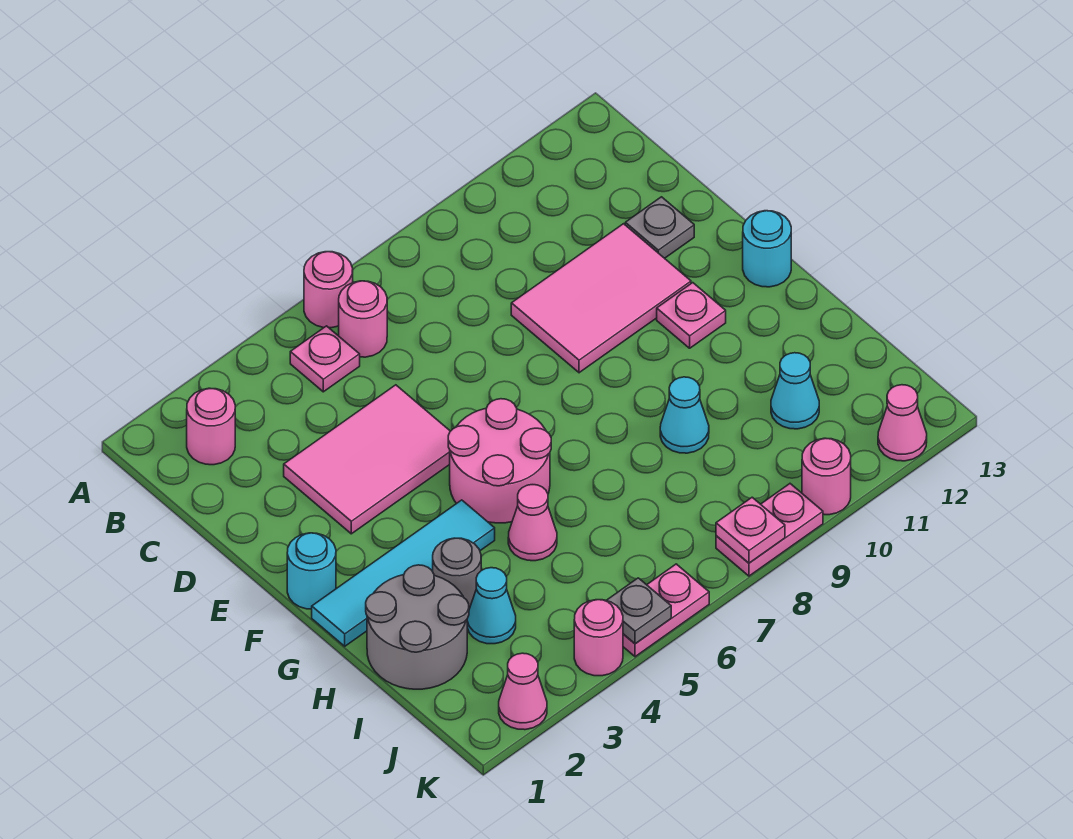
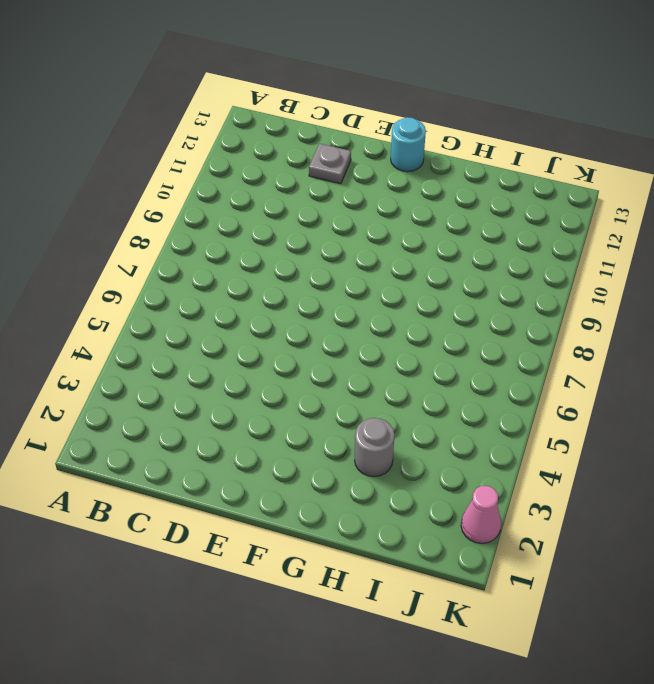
none -> pink round brick A6 level 1
none -> pink round brick B2 level 1
none -> pink plate B5 level 1

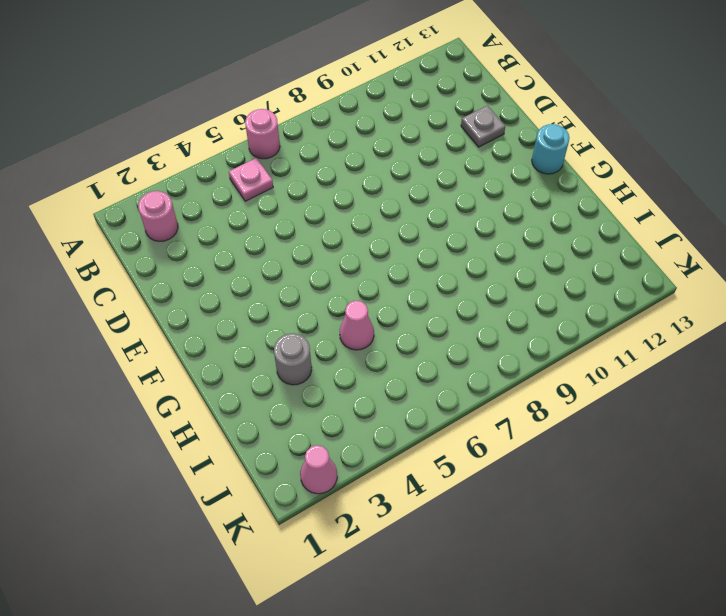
none -> pink round brick B6 level 1
none -> pink tile D3:E5 level 1
none -> pink tile D9:E11 level 1

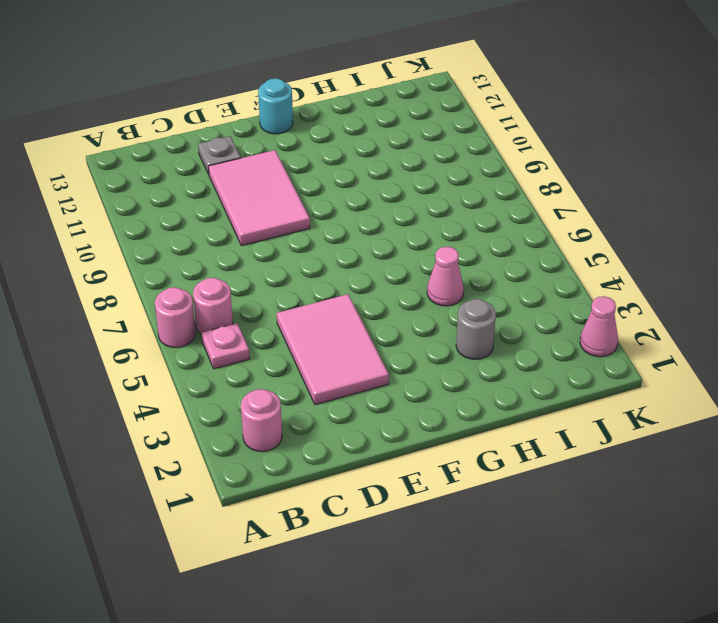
none -> cyan round brick F1 level 1
none -> pink round brick F5:G6 level 1
none -> pink plate F11 level 1

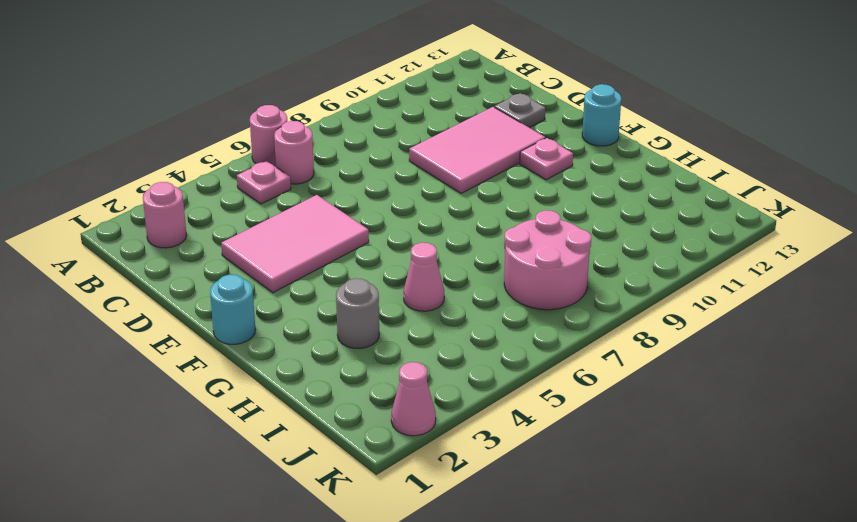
pink round brick I7:J8 level 1 -> pink round brick F5:G6 level 1
none -> cyan tile G1:G4 level 1
none -> grey round brick H1:I2 level 1
none -> cyan cone H9 level 1

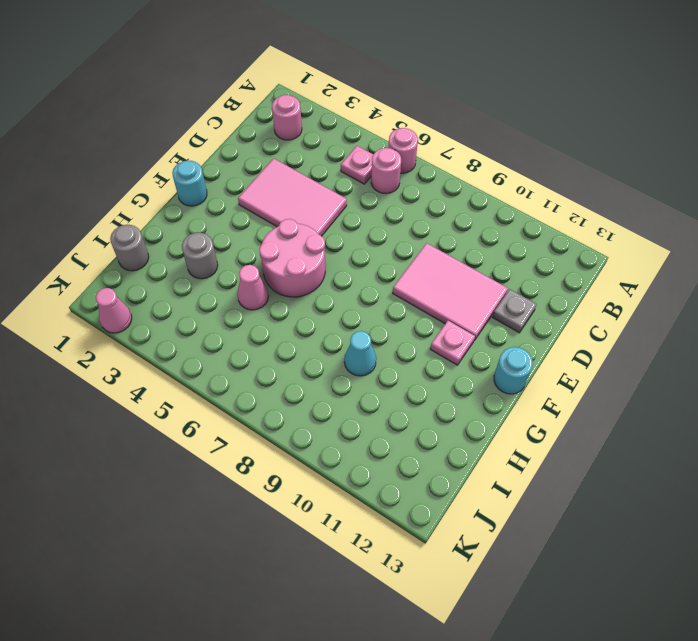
grey round brick I1 level 1 -> grey round brick H1:I2 level 1
none -> cyan tile G1:G4 level 1
none -> cyan cone I3 level 1
none -> cyan cone I11 level 1

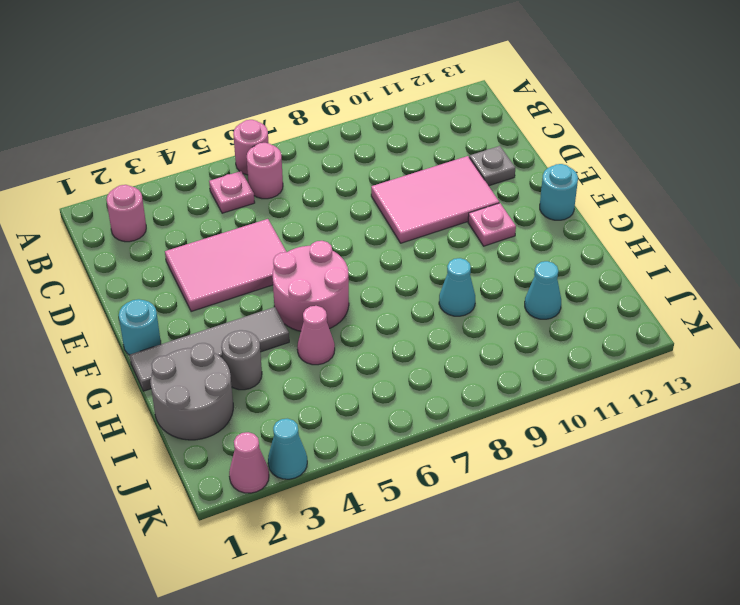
grey tile G1:G4 level 1 -> cyan tile G1:G4 level 1
cyan cone K3 level 1 -> cyan cone I3 level 1
none -> pink round brick K4 level 1
none -> pink plate K5:K6 level 1
none -> pink plate K8:K9 level 1

